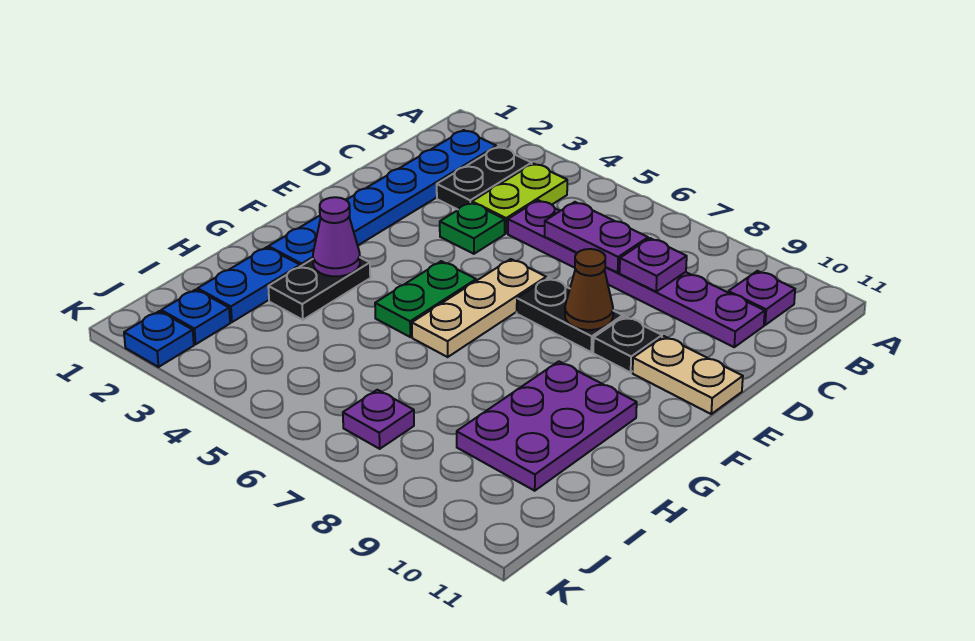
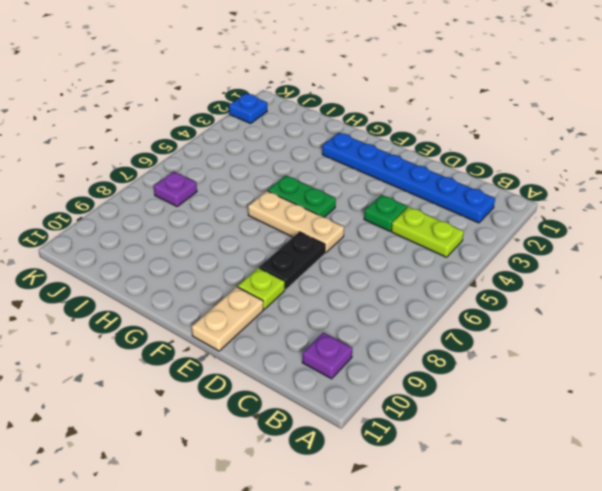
lime plate E9 level 1 -> black plate E9 level 1
none -> black plate B3:C3 level 1
none -> purple plate C5:C10 level 1
none -> black plate G3:H3 level 1

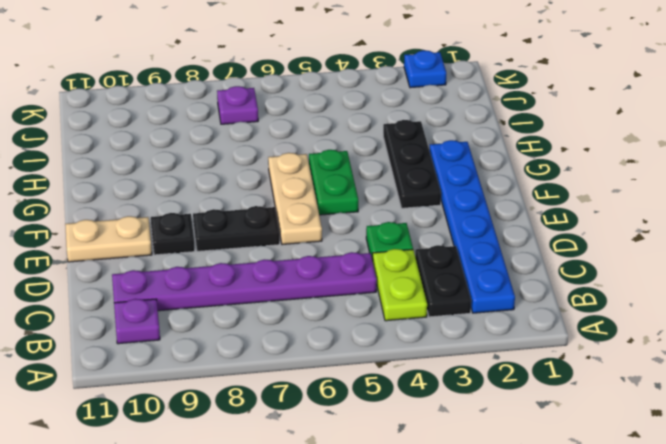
black plate F3:H3 level 1 -> black plate G3:H3 level 1
none -> purple plate G9:I10 level 1
none -> blue plate H2:I2 level 1
none -> blue plate J2 level 1

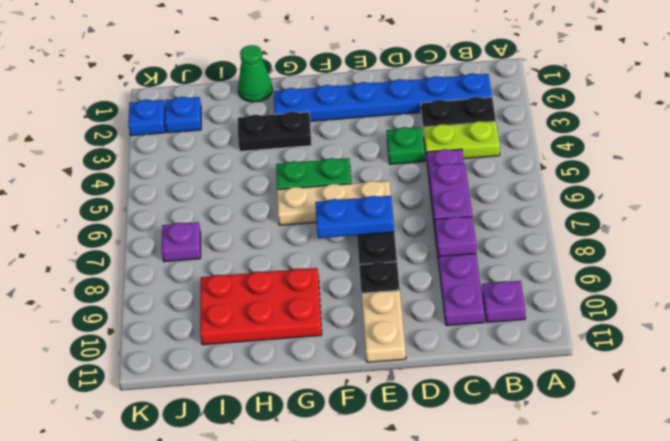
blue plate E7:F7 level 2 -> blue plate H2:I2 level 1
red plate G9:I10 level 1 -> purple plate G9:I10 level 1
green cone H1 level 1 -> none
none -> brown cone E8 level 2
none -> purple cone G3 level 2

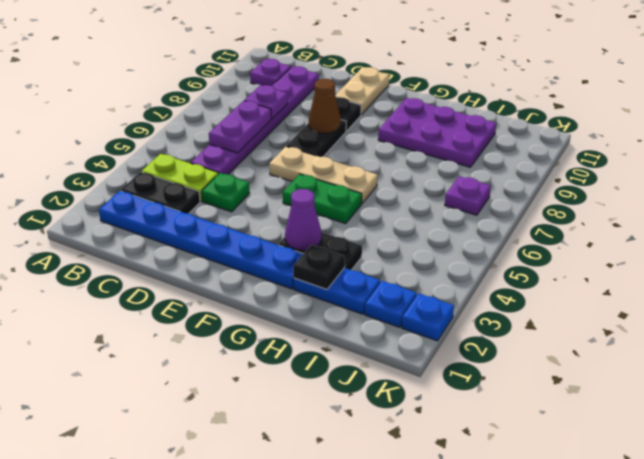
black plate H2 level 2 -> none

